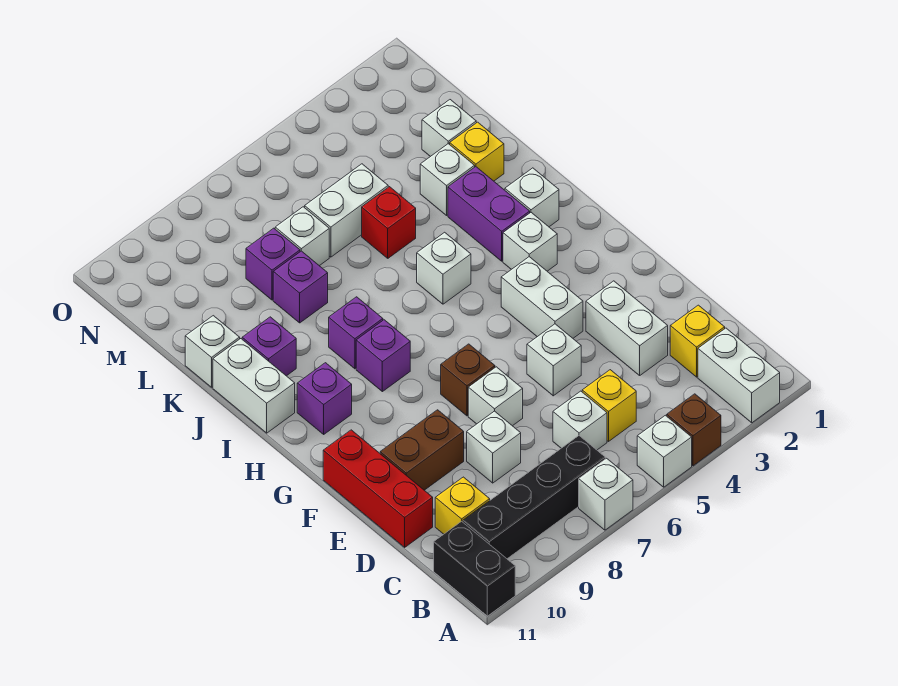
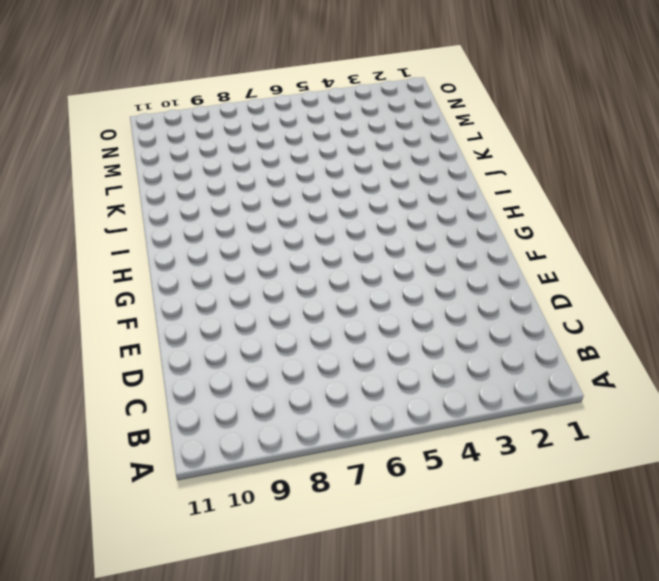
none -> white brick A2:B2 level 1
none -> brown brick A4 level 1
none -> white brick A5 level 1
none -> white brick A7 level 1

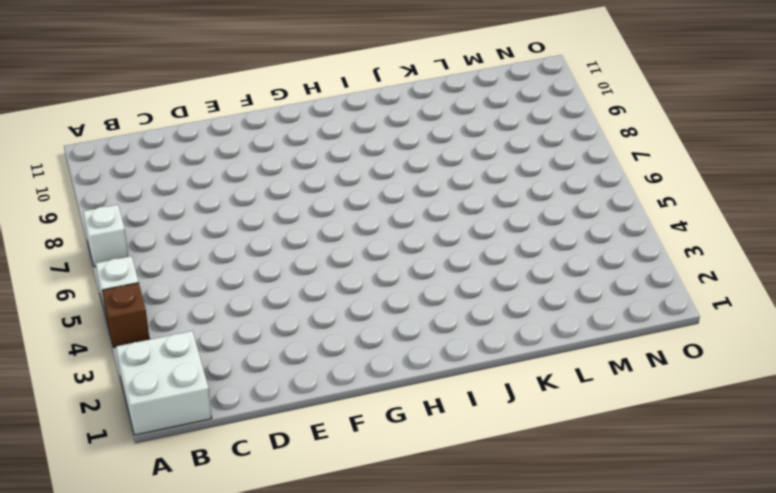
white brick A1:B2 level 1 -> white brick A2:B2 level 1
none -> black brick A11:B11 level 1
none -> black brick B7:B10 level 1
none -> yellow brick C2 level 1
none -> yellow brick C5 level 1

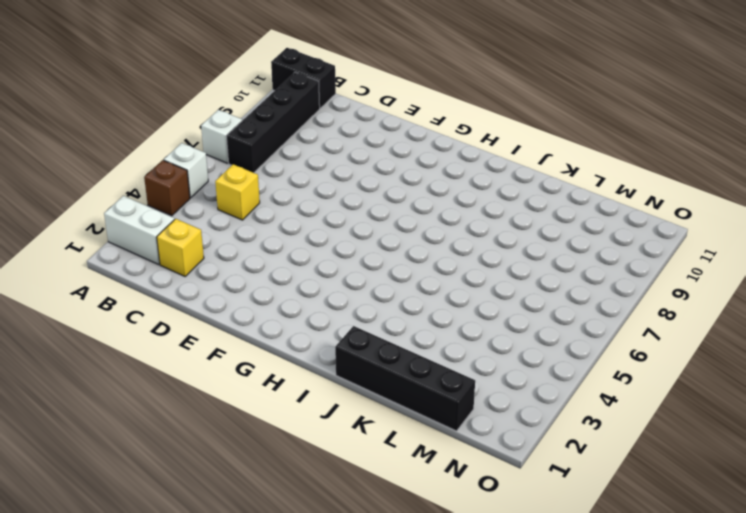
black brick J1:M1 level 1 -> none
none -> white brick C6 level 1
none -> yellow brick C10 level 1
none -> white brick D3:E3 level 1
none -> white brick D8 level 1

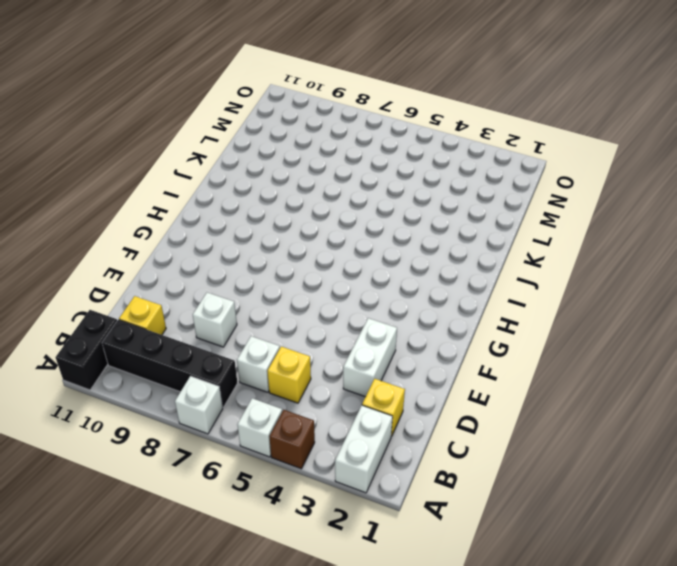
none -> red brick D11:F11 level 1
none -> white brick E5 level 1
none -> white brick E7 level 1
none -> brown brick E9:E10 level 1

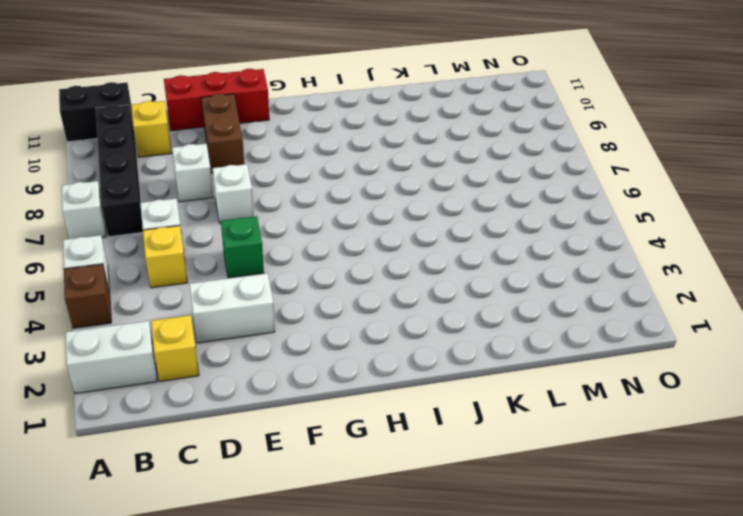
green brick E5 level 1 -> white brick E5 level 1
none -> white brick F4:G4 level 1
none -> brown brick F7 level 1
none -> white brick H3 level 1
none -> purple brick H8 level 1

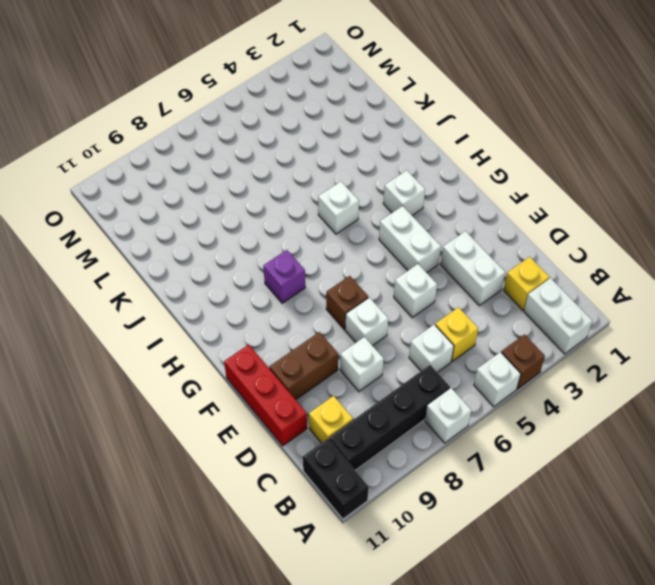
none -> purple brick H10 level 1
none -> white brick I2 level 1
none -> purple brick I3:J3 level 1
none -> purple brick I8 level 1

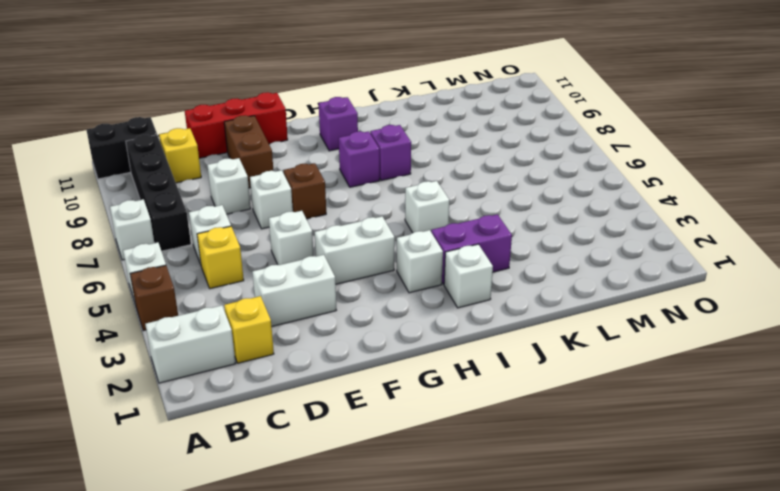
none -> white brick I11:J11 level 1
none -> purple brick J10 level 1
none -> yellow brick K2 level 1
none -> white brick K3 level 1

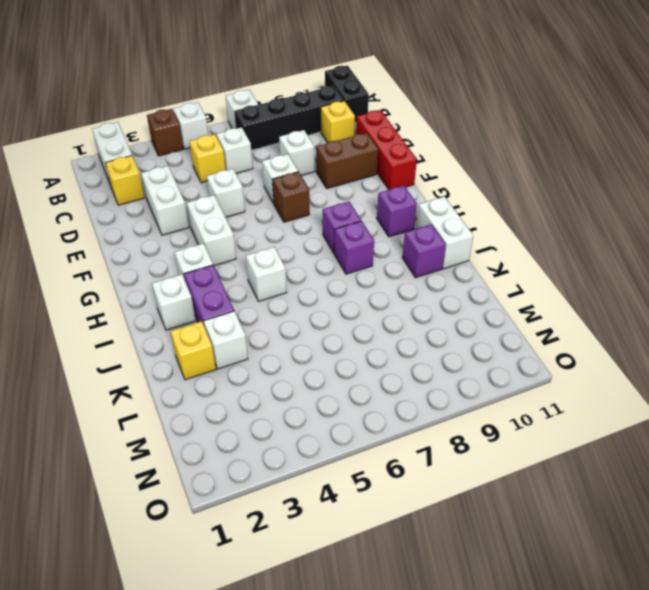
none -> red brick K5 level 1
none -> purple brick K8 level 1
none -> white brick K11 level 1
none -> white brick L2 level 1

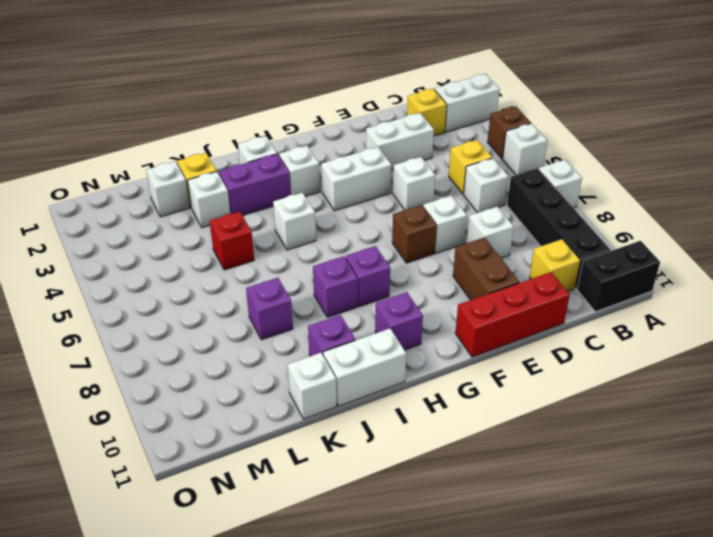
none -> white brick L5:L6 level 1
none -> white brick L7 level 1
none -> purple brick L8 level 1

